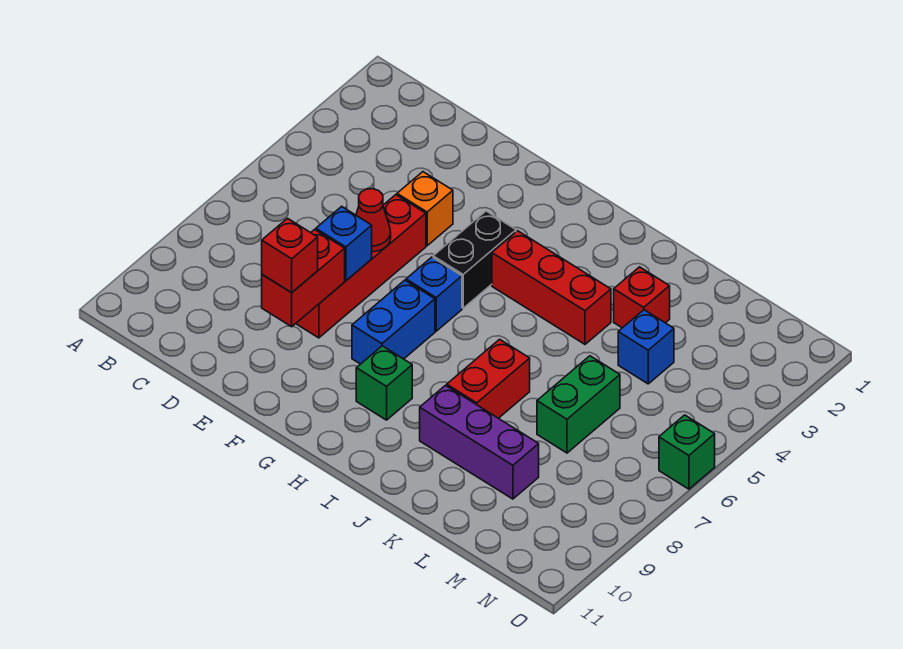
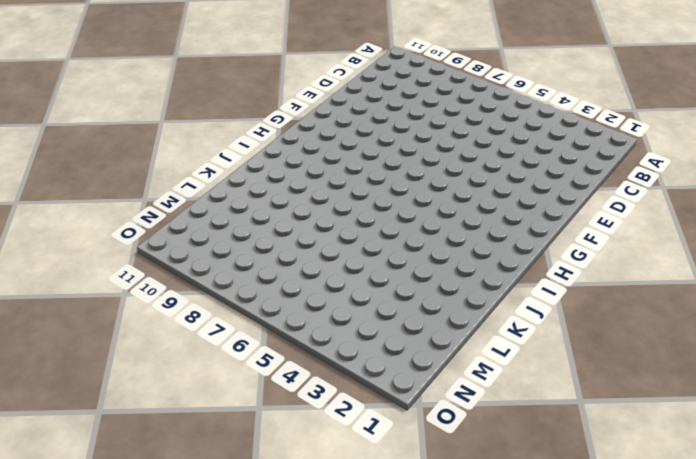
none -> orange brick E4 level 1
none -> red brick E5:E8 level 1
none -> black brick G4:G5 level 1

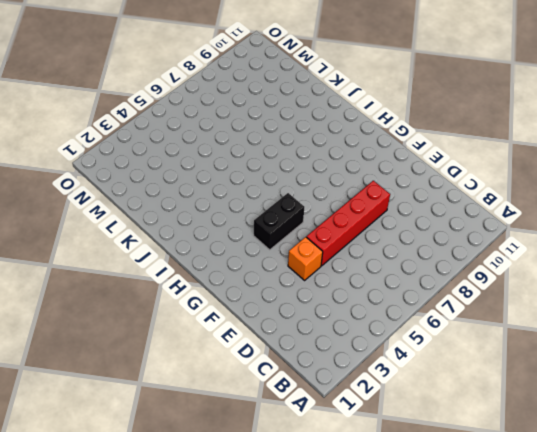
none -> blue brick G6 level 1
none -> blue brick G7:G8 level 1
none -> red brick H4:J4 level 1

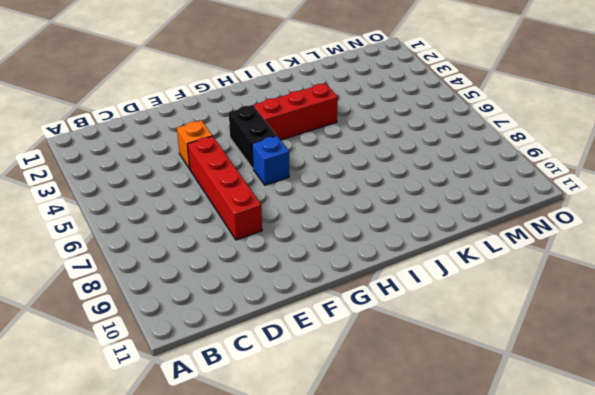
none -> blue brick G7:G8 level 1
none -> green brick H9 level 1
none -> red brick J7:J8 level 1

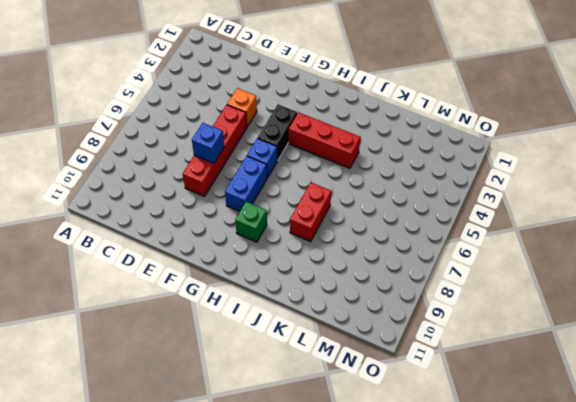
none -> purple brick J9:L9 level 1
none -> red brick K3 level 1
none -> blue brick L4 level 1

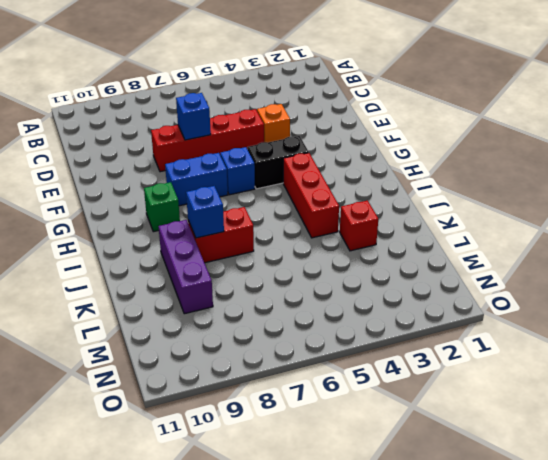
blue brick J8 level 2 -> blue brick L4 level 1
none -> green brick L6:L7 level 1
none -> green brick O6 level 1
none -> red cone E6 level 2

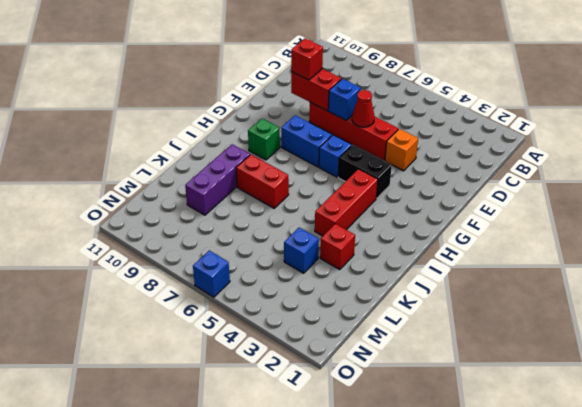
blue brick O6 level 1 -> green brick O6 level 1
none -> green brick L6:L7 level 1

